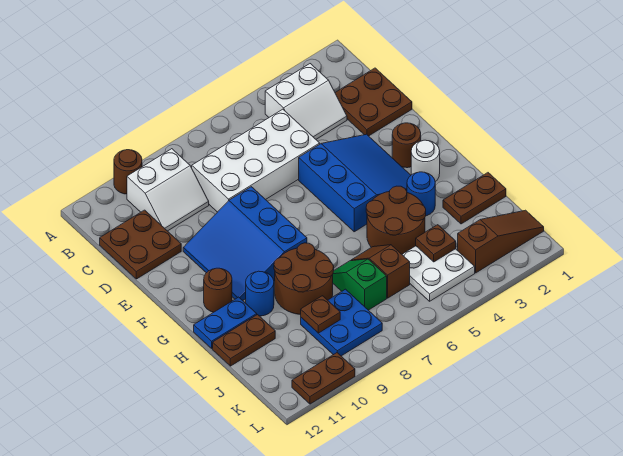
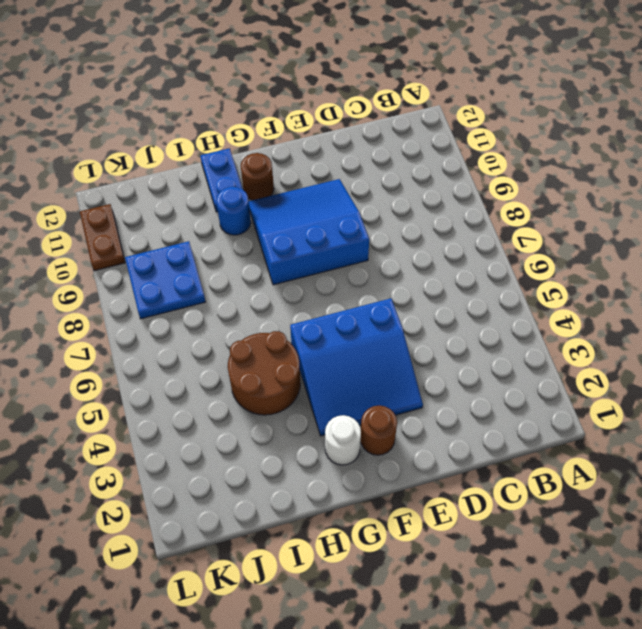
none -> brown round brick A10 level 1
none -> white slope B3:C4 level 1 top B
none -> white slope B9:C10 level 1 top B

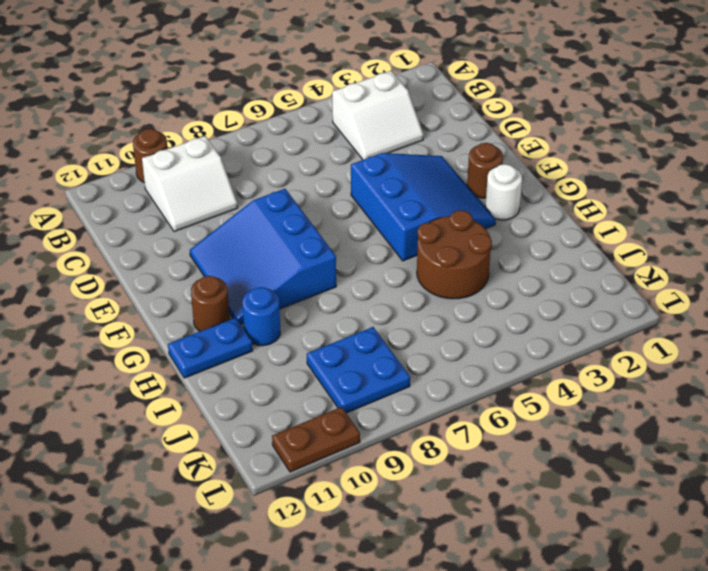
none -> brown plate C1:D2 level 1
none -> white brick C5:D8 level 1
none -> brown plate C11:D12 level 1

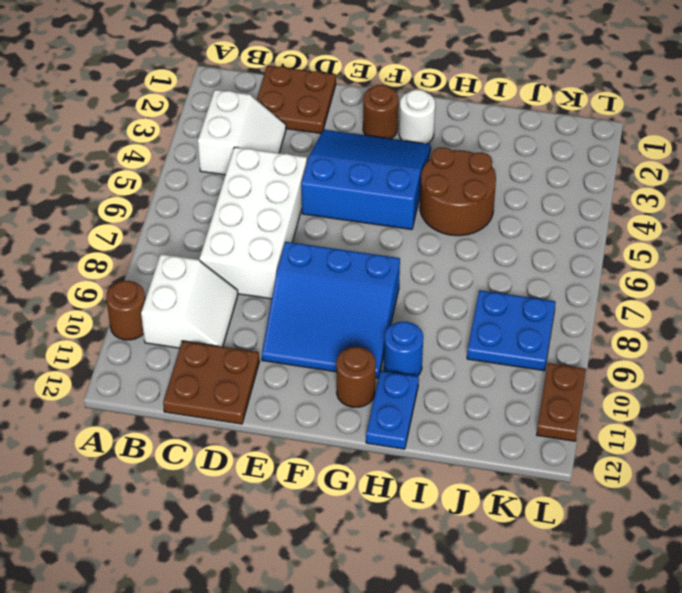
none -> blue round brick H3 level 1
none -> brown round brick H8:I9 level 1
none -> brown plate I1:I2 level 1

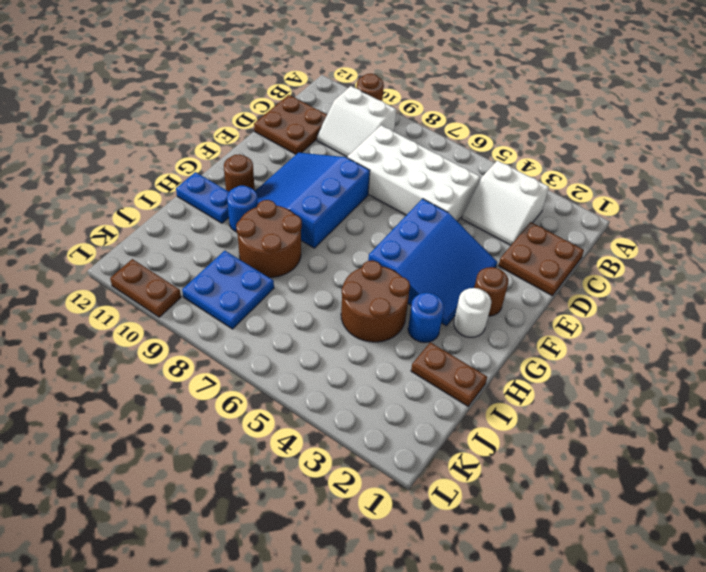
none -> brown slope I6:J6 level 1 top J
none -> green slope I7:J7 level 1 top J
none -> brown plate I11:I12 level 1

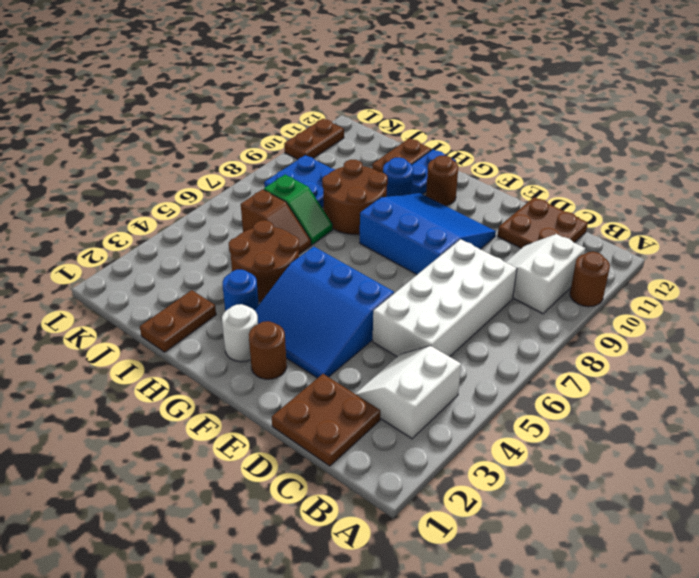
none -> white plate J4:K5 level 1
none -> brown slope K1:K3 level 1 top 3
none -> brown plate J4 level 2

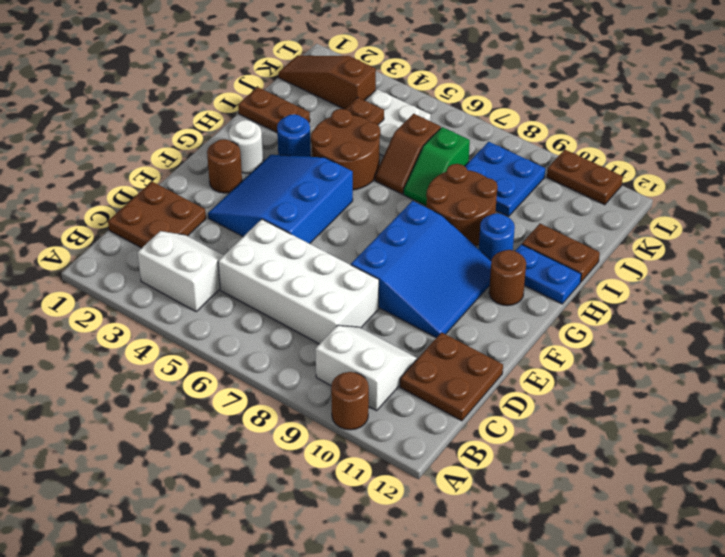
none -> brown plate J9 level 2

